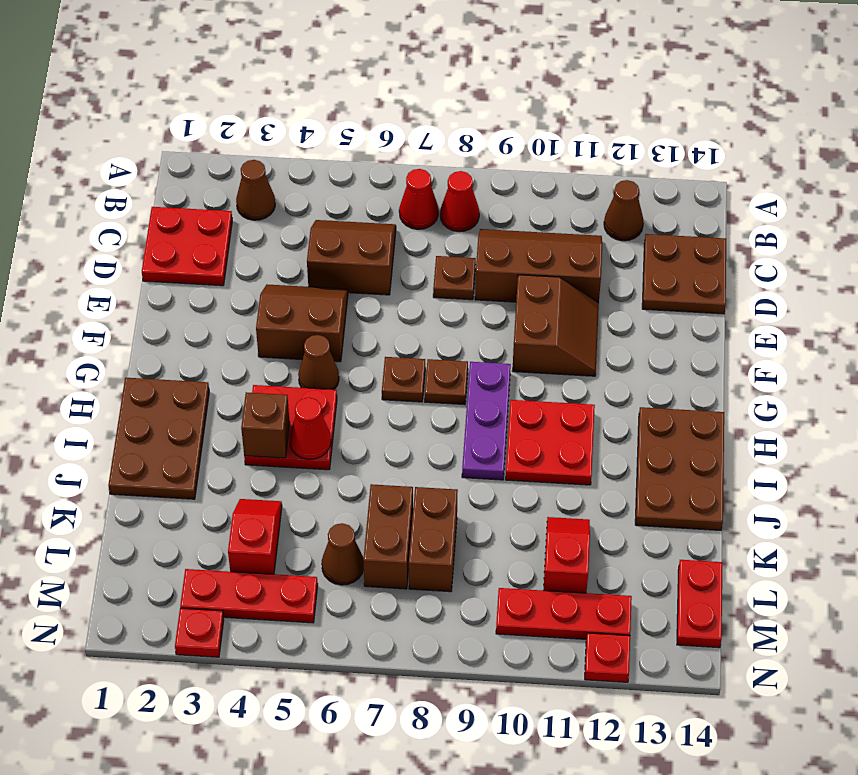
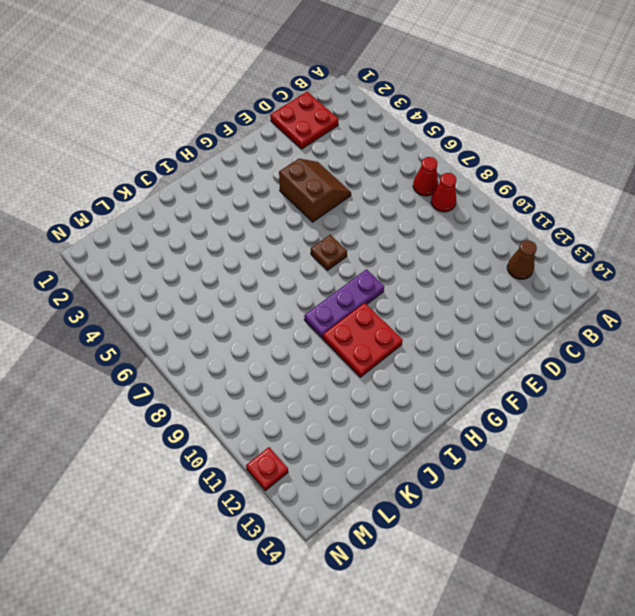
none -> brown cone B3 level 1
none -> brown slope C5:D6 level 1 top D
none -> brown slope C9:D11 level 1 top D
none -> brown plate C13:D14 level 1

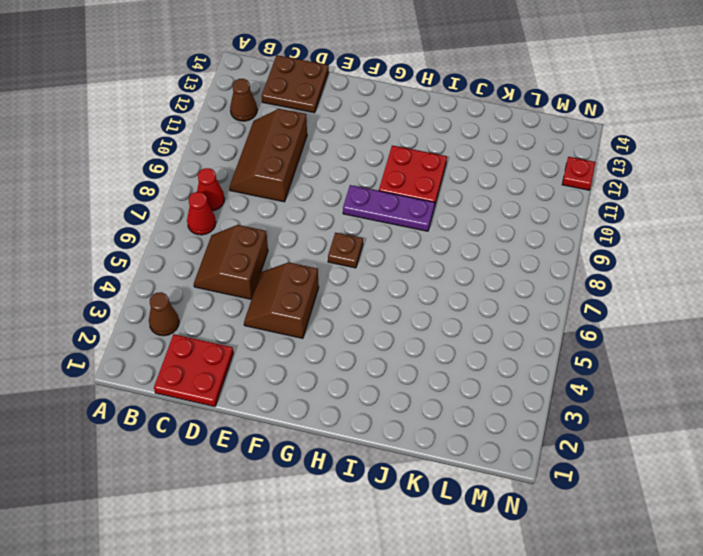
none -> brown plate D8 level 1
none -> brown slope E10:F11 level 1 top 10
none -> brown cone G5 level 1
none -> brown plate G8 level 1

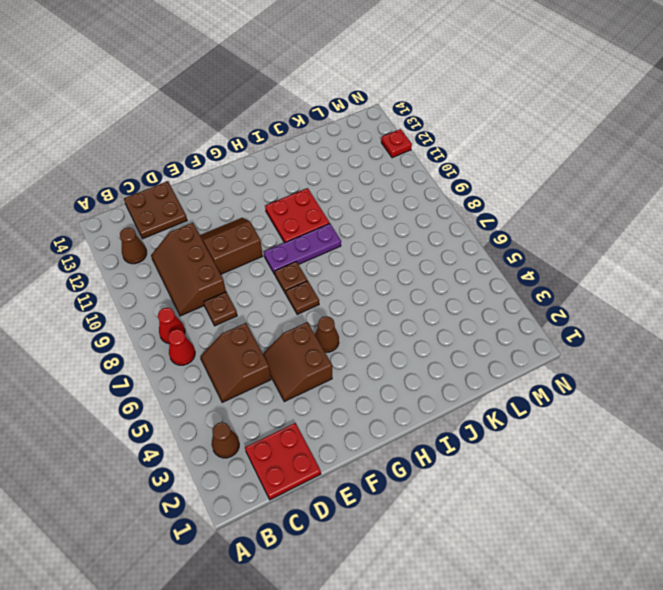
none -> brown plate H1:J2 level 1
none -> red plate H4:I5 level 1
none -> brown plate H13:J14 level 1
none -> red slope K4:L4 level 1 top L

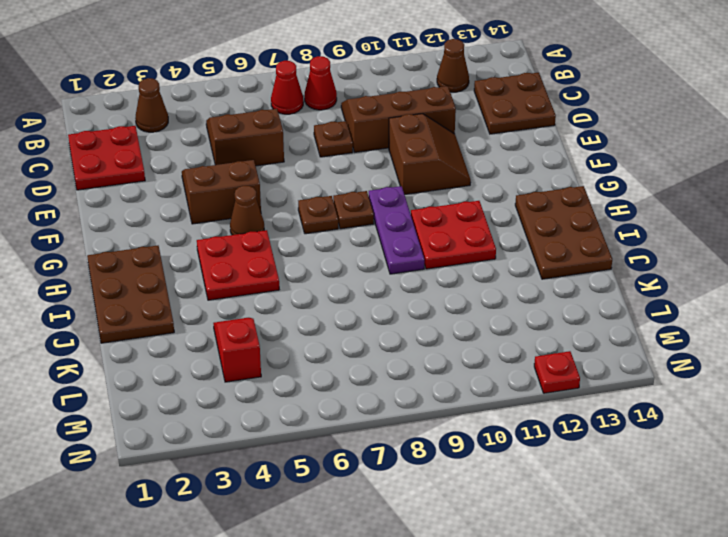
none -> brown brick K7:L7 level 1
none -> brown brick K8:L8 level 1
none -> red slope K11:L11 level 1 top L
none -> brown cone L6 level 1

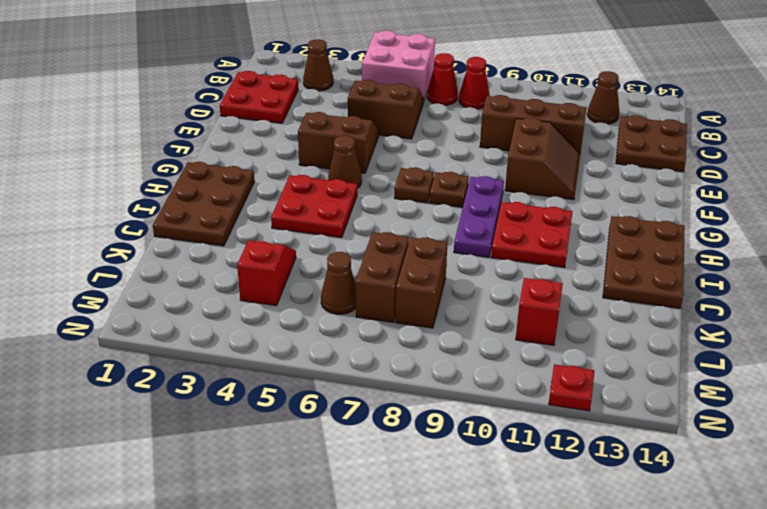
pink brick A5:B6 level 1 -> none
none -> brown plate D8 level 1
none -> red plate L14:M14 level 1
none -> red plate M3:M5 level 1
none -> red plate M10:M12 level 1

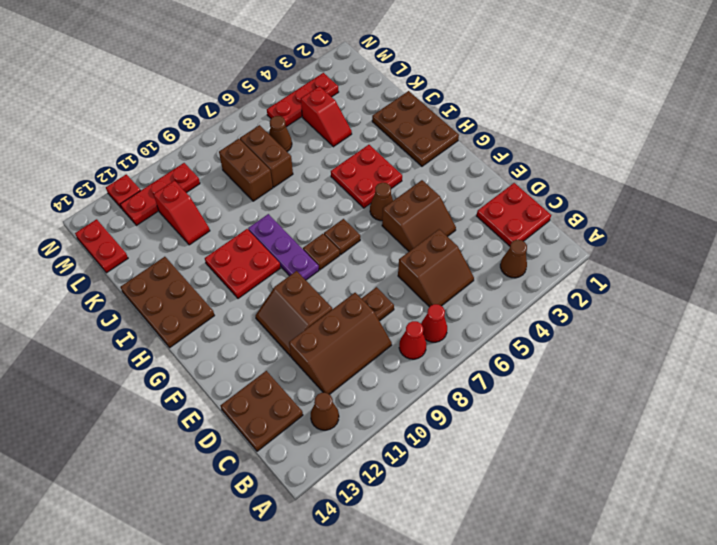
none -> red plate N3 level 1
none -> brown brick I4 level 2
none -> red cone I5 level 2

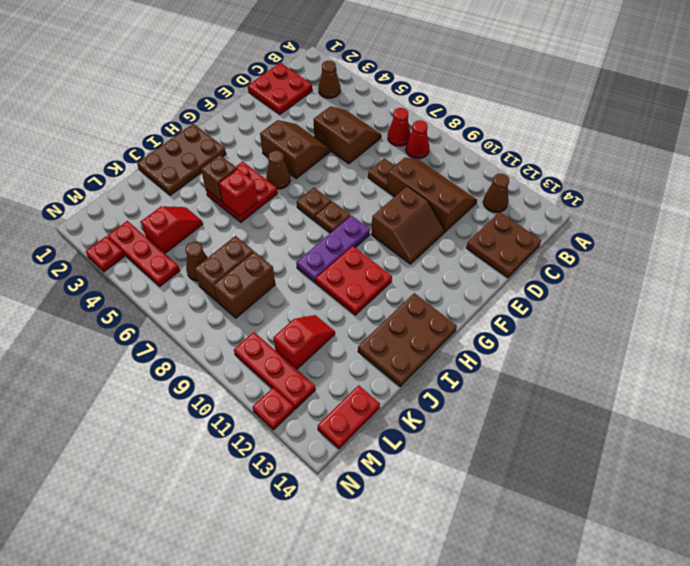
red brick I5 level 2 -> red cone I5 level 2

